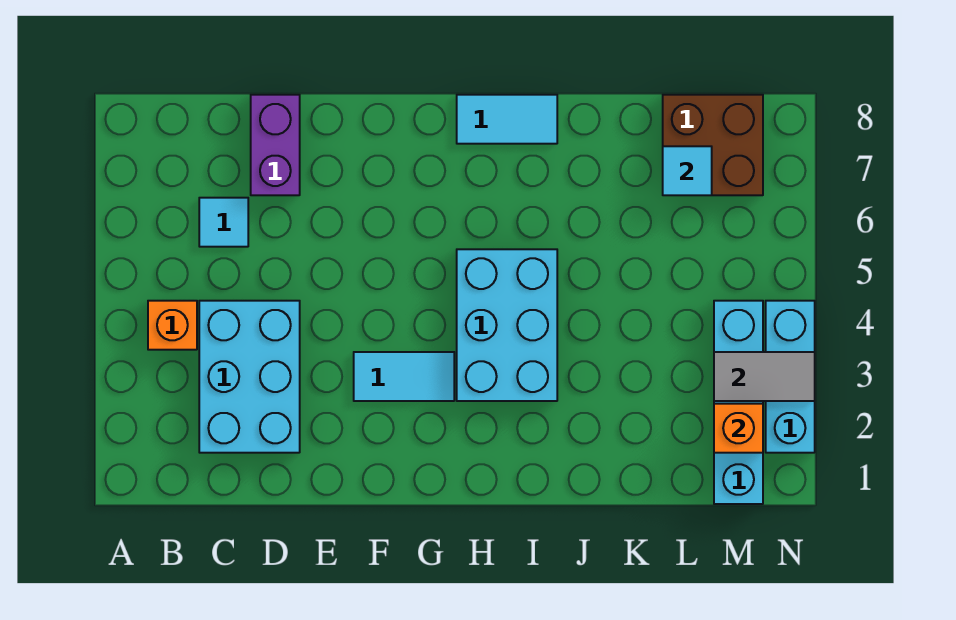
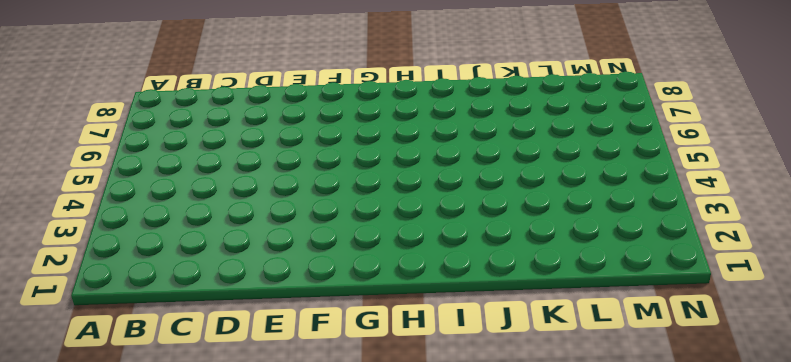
none -> orange brick B4 level 1
none -> cyan brick C2:D4 level 1
none -> cyan tile C6 level 1

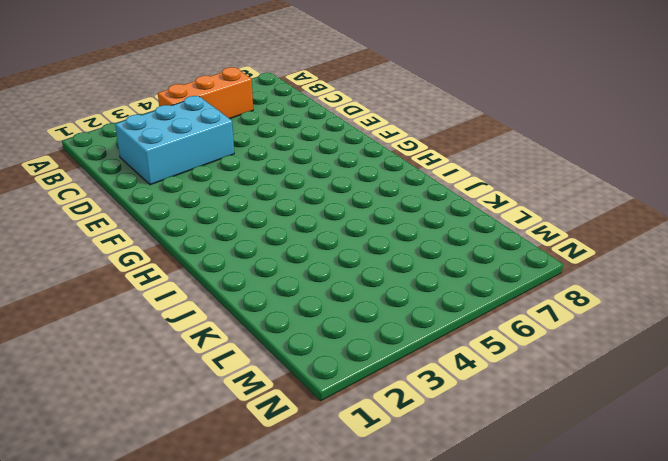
orange brick B4:B6 level 1 -> orange brick B4 level 1
none -> cyan tile C6 level 1
none -> purple brick D7:D8 level 1
none -> cyan tile F3:G3 level 1

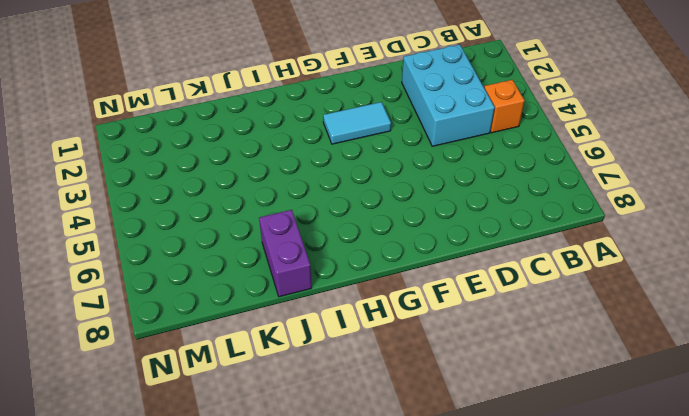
purple brick J7:J8 level 1 -> purple brick D7:D8 level 1
none -> cyan tile C6 level 1
none -> cyan brick H3:I5 level 1
none -> cyan tile H8:I8 level 1

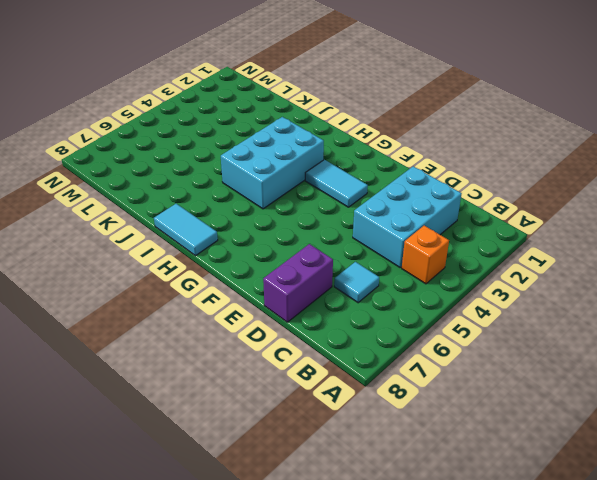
none -> brown brick L7:M8 level 1
none -> cyan brick M1:M4 level 1
none -> cyan brick N2:N4 level 1

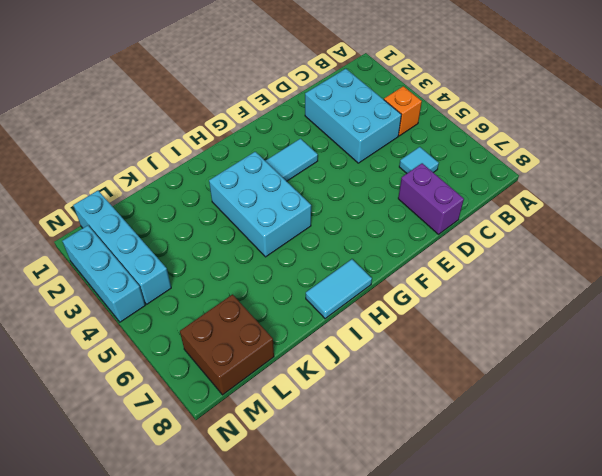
none -> cyan tile L7 level 2
none -> orange brick M2 level 2
none -> grey tile M3:N3 level 2

